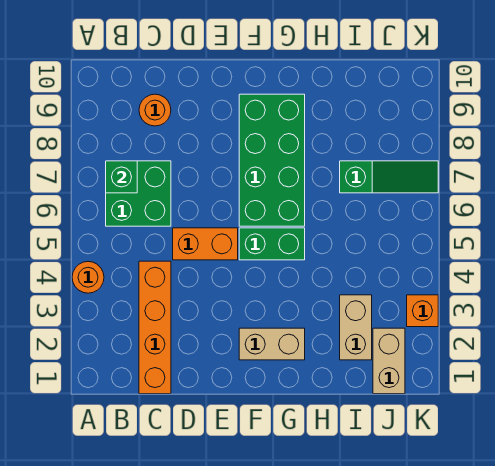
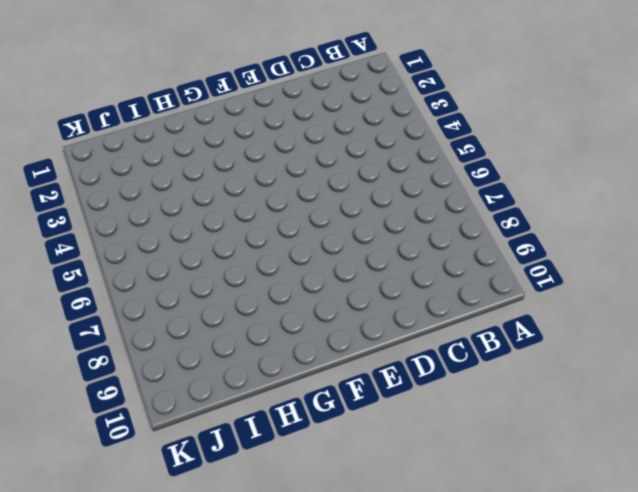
none -> orange round brick A4 level 1
none -> green brick B6:C7 level 1
none -> orange brick C1:C4 level 1

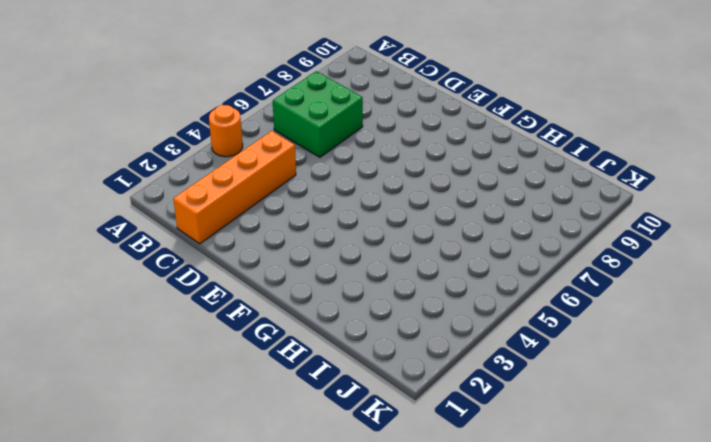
none -> orange round brick C9 level 1
none -> orange brick D5:E5 level 1
none -> tan brick F2:G2 level 1

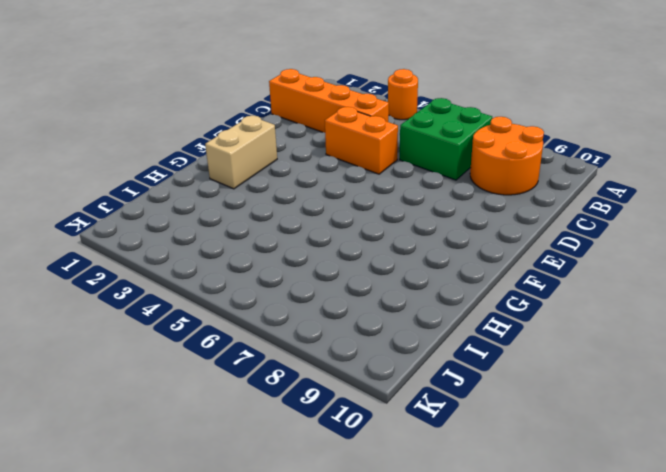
orange round brick B8:C9 level 1 -> orange round brick C9 level 1
orange brick D4:D5 level 1 -> orange brick D5:E5 level 1
none -> green brick F5:G5 level 1
none -> green brick F6:G9 level 1
none -> tan brick I2:I3 level 1

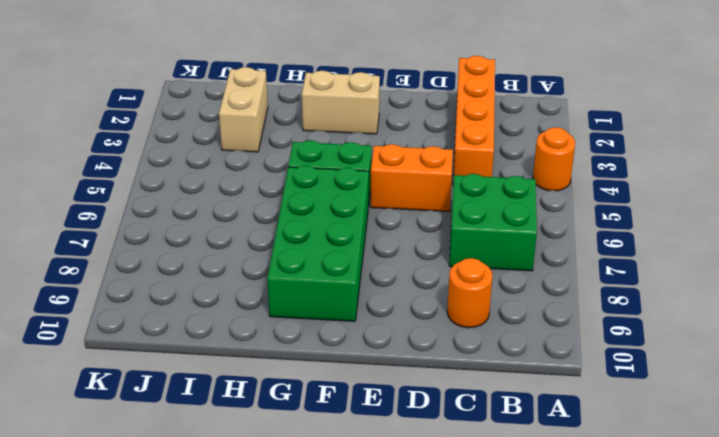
none -> green slope I7:K7 level 1 top I
none -> tan brick J1:J2 level 1
none -> orange brick K3 level 1

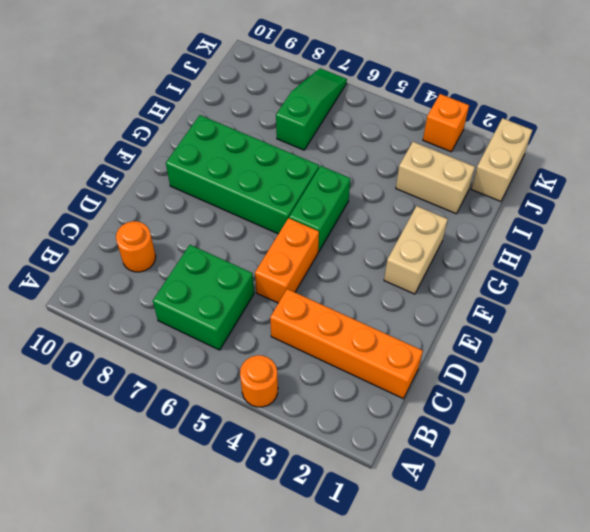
tan brick J1:K1 level 1 -> tan brick J1:J2 level 1
none -> green brick B7 level 2

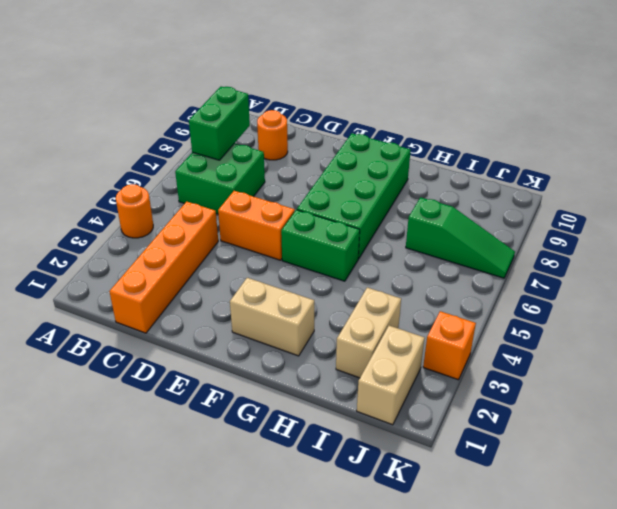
green brick B7:B8 level 2 -> green brick B7 level 2

